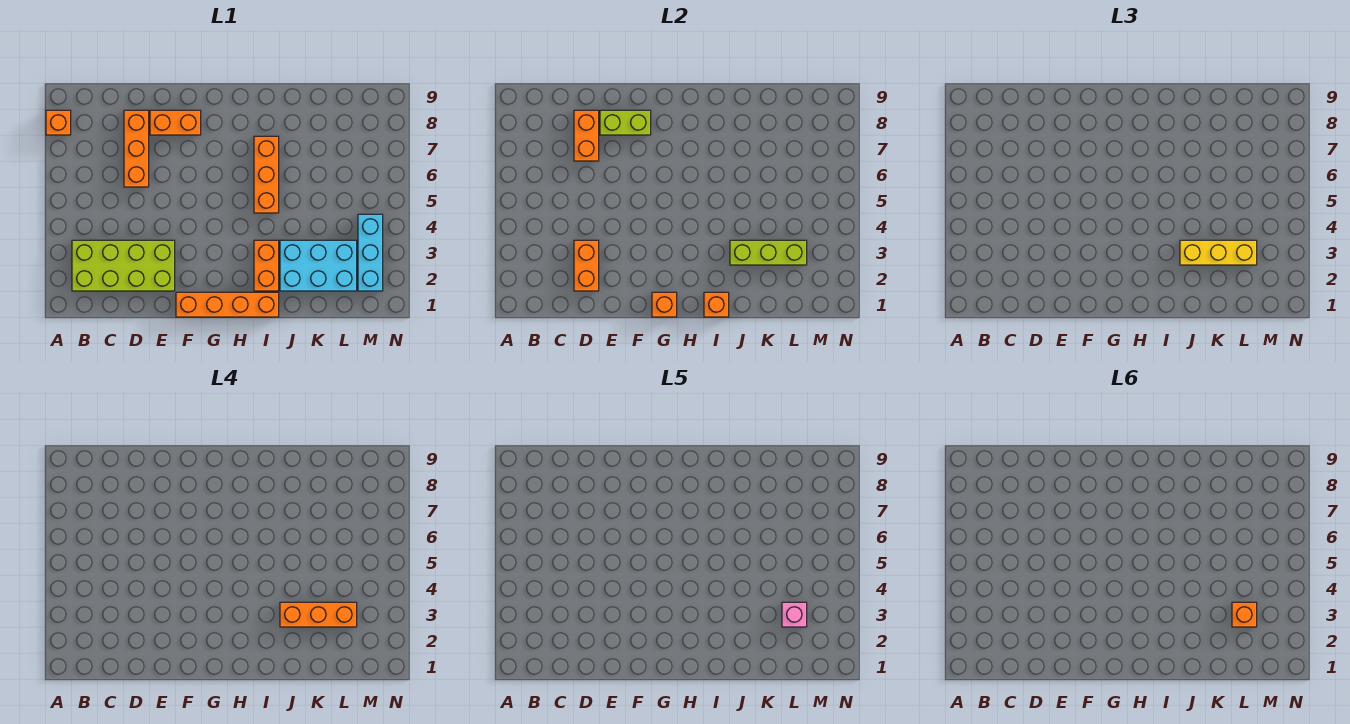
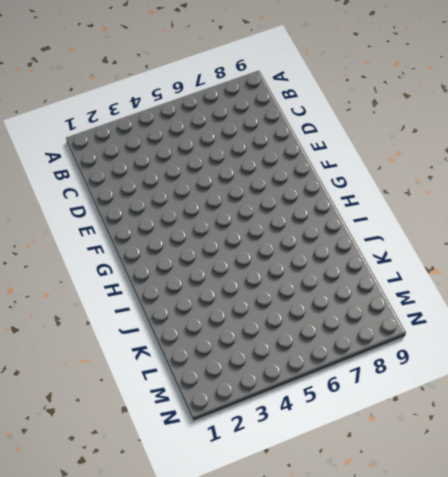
none -> orange brick A8 level 1
none -> lime brick B2:E3 level 1
none -> orange brick D6:D8 level 1

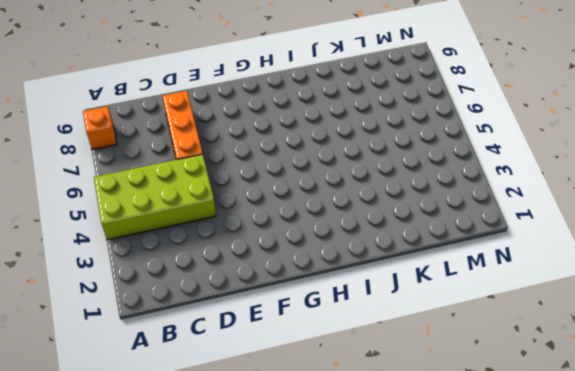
lime brick A4:D5 level 1 -> lime brick B2:E3 level 1
none -> orange brick E8:F8 level 1
none -> orange brick F1:I1 level 1
none -> orange brick I2:I3 level 1

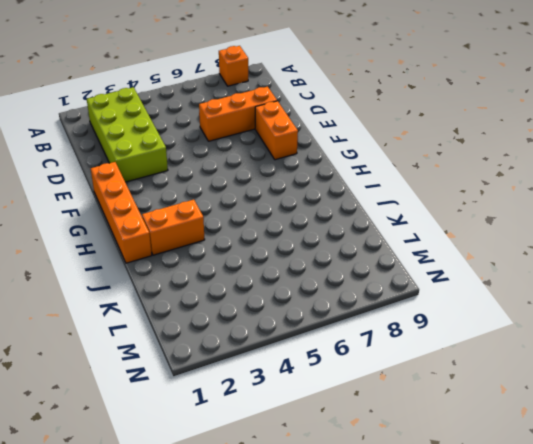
none -> orange brick I5:I7 level 1
none -> cyan brick J2:L3 level 1
none -> cyan brick M2:M4 level 1

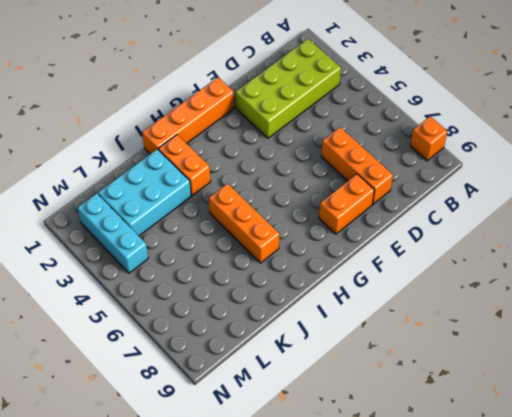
none -> orange brick D2:D3 level 2
none -> orange brick D7:D8 level 2
none -> lime brick E8:F8 level 2

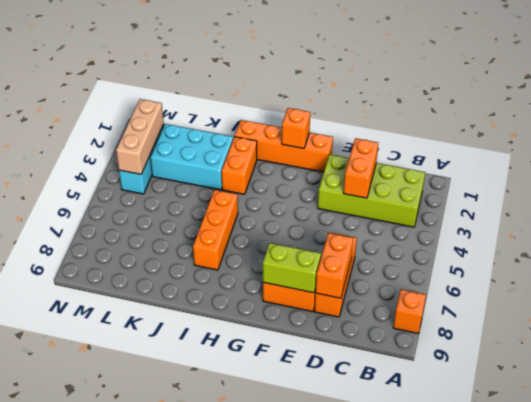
tan brick M2:M4 level 2 -> none
none -> orange brick I1 level 2
none -> lime brick J3:L3 level 2
none -> yellow brick J3:L3 level 3

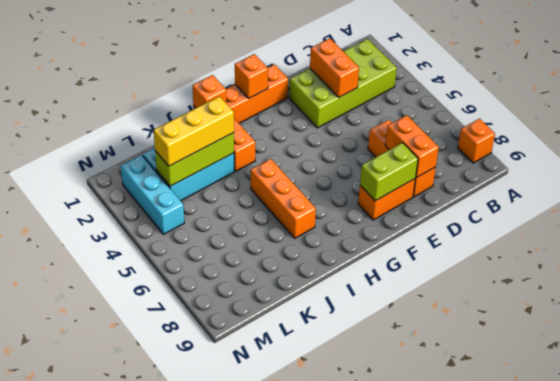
none -> orange brick J3:L3 level 4
none -> pink brick L3 level 5
none -> orange brick L3 level 6

